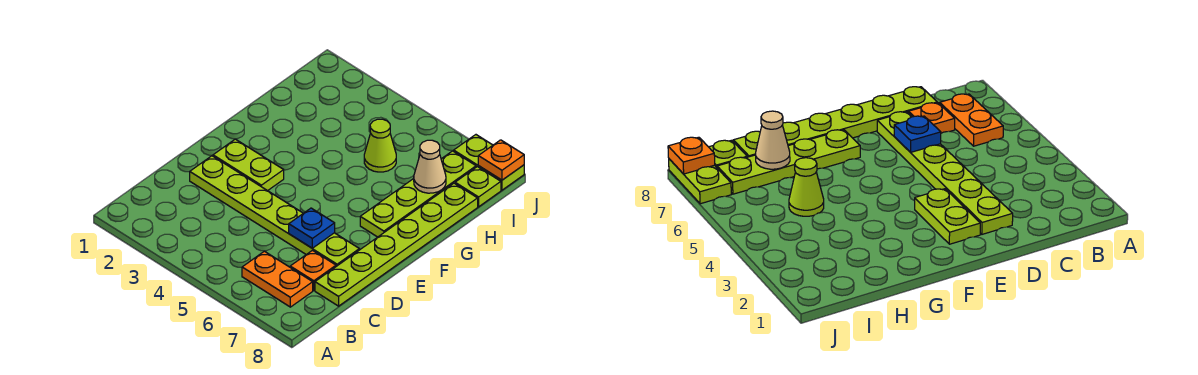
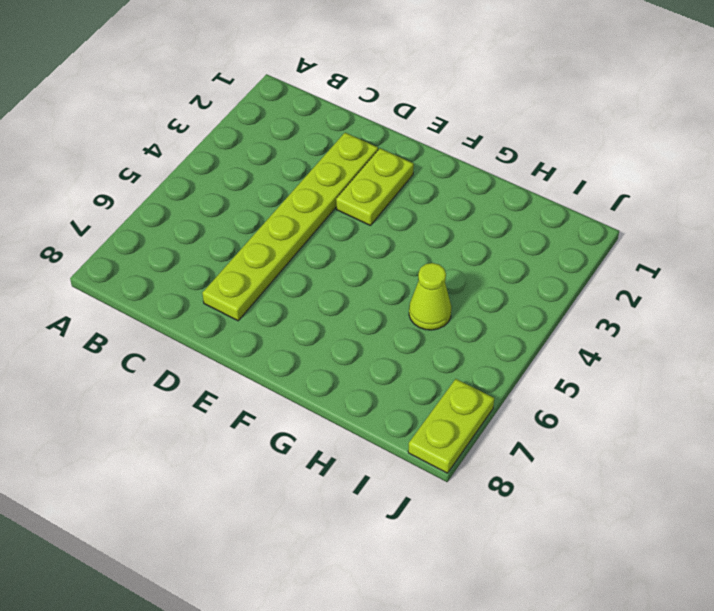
none -> orange plate B6:B7 level 1
none -> orange plate C7 level 1
none -> lime plate C8:H8 level 1

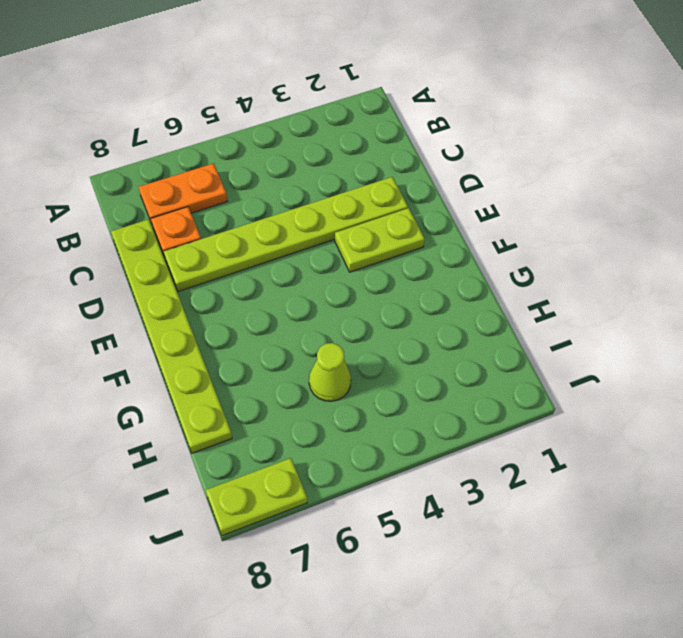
none -> lime plate F7:I7 level 1
none -> lime plate I8 level 1
none -> blue plate D6 level 2

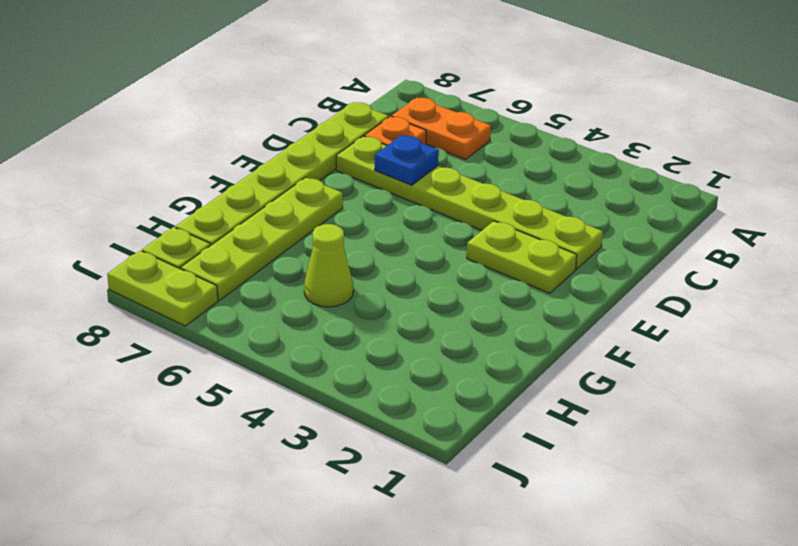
none -> tan cone H7 level 2
none -> orange plate J8 level 2

